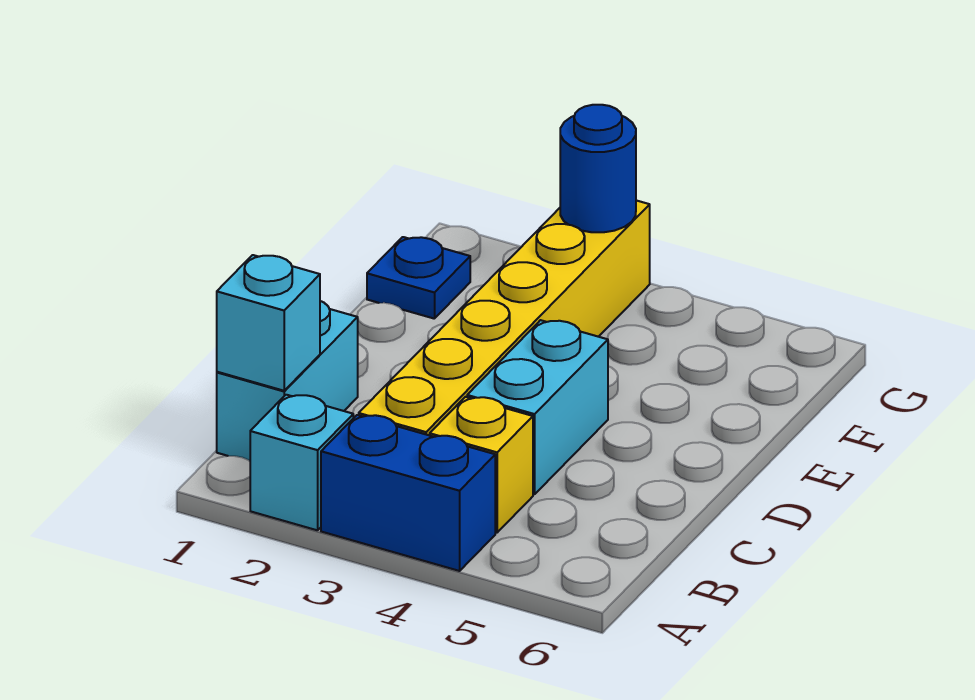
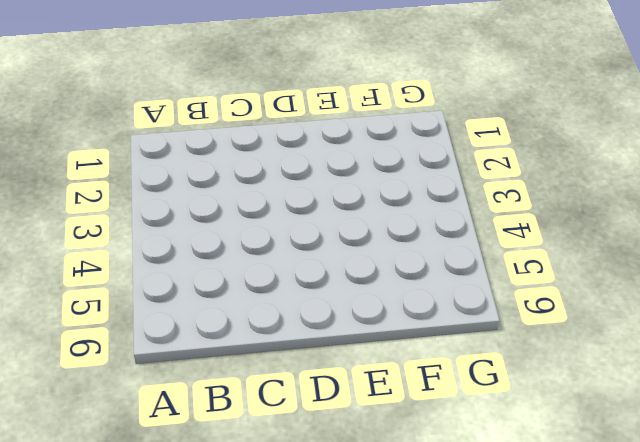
none -> cyan brick A2 level 1
none -> blue brick A3:A4 level 1

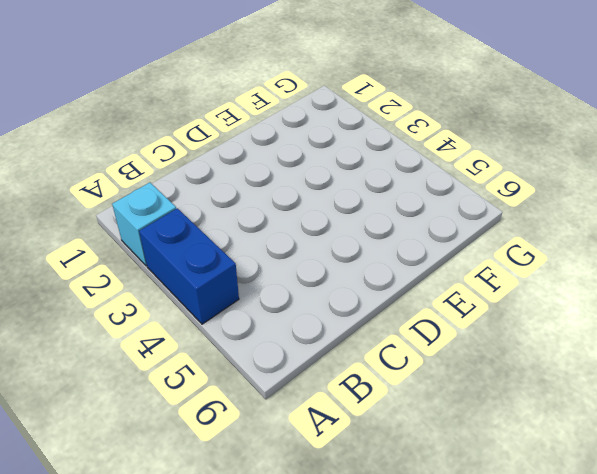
none -> cyan brick B1:C1 level 1
none -> yellow brick B3:G3 level 1

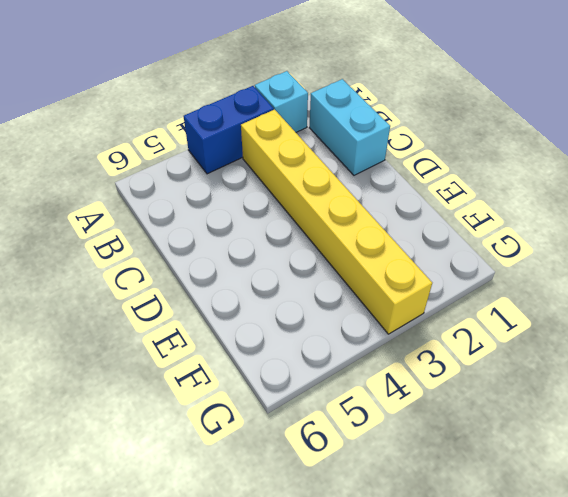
none -> yellow brick B4 level 1
none -> cyan brick C4:D4 level 1

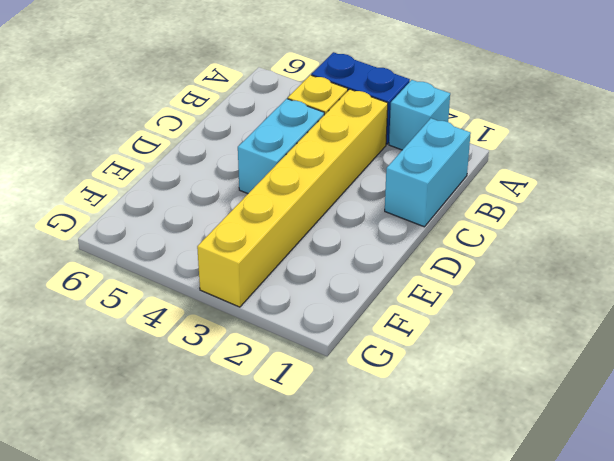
none -> blue plate F1 level 1
none -> cyan brick B1 level 2

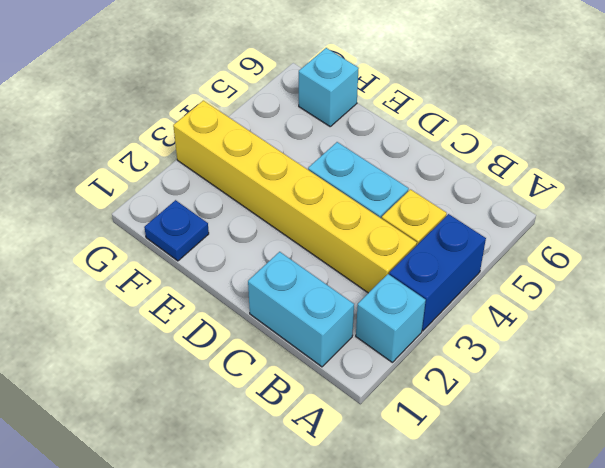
cyan brick F6 level 1 -> cyan brick B1 level 2
none -> blue round brick G3 level 2

